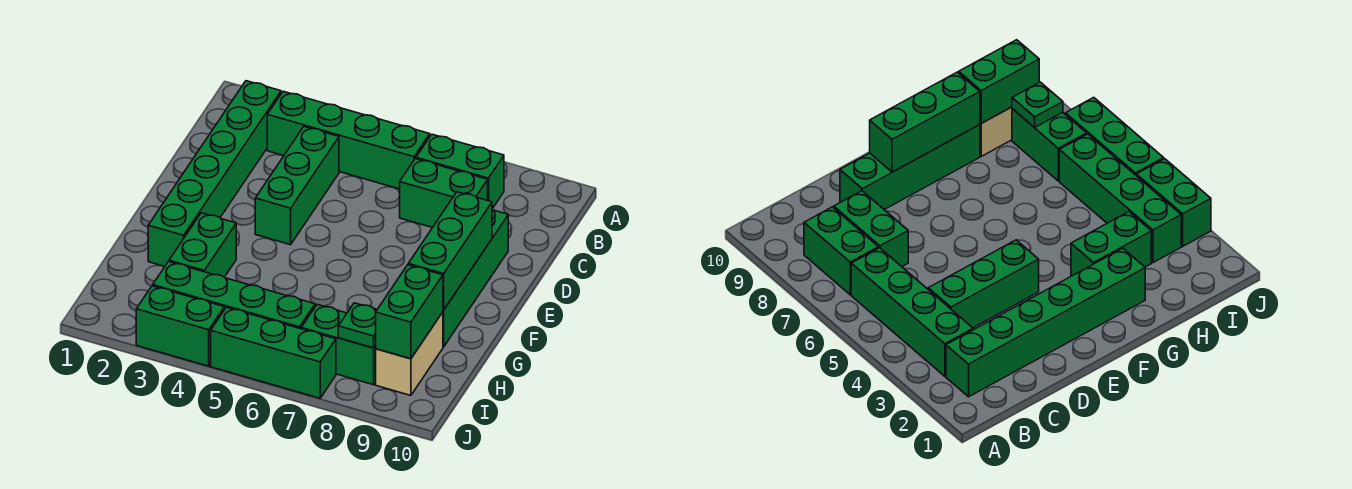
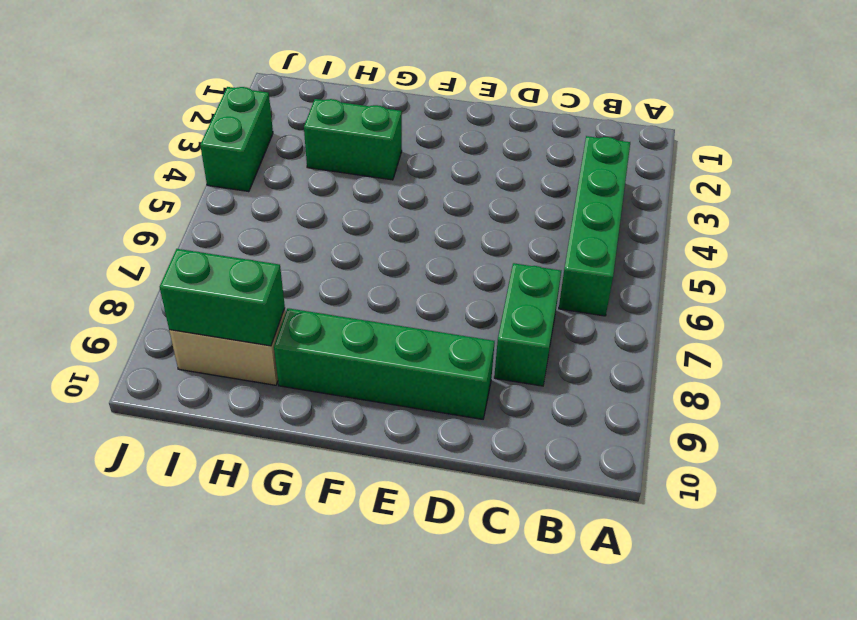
none -> green brick B2:G2 level 1
none -> green brick B7:B8 level 1
none -> green brick C4:E4 level 1

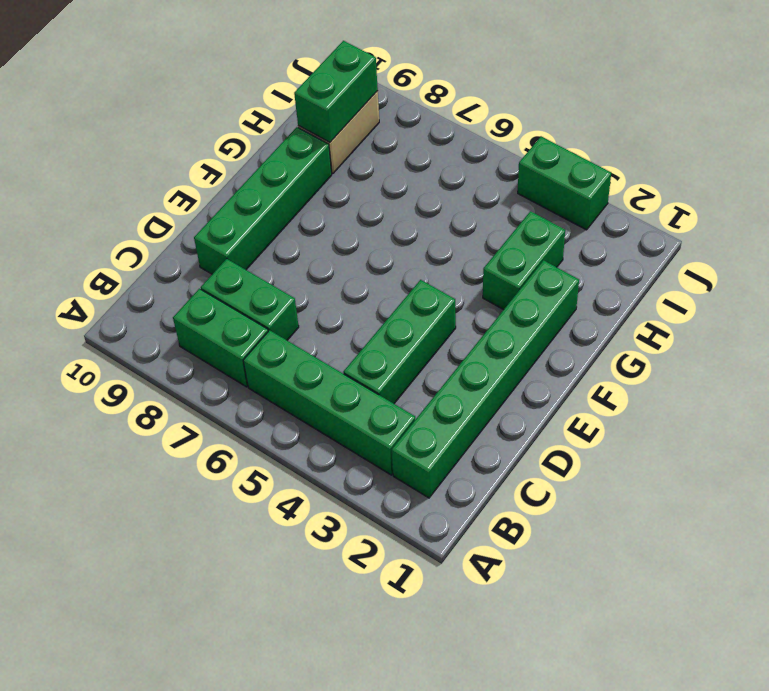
none -> green brick I3:I6 level 1
none -> green brick I7:I8 level 1
none -> green brick J5:J7 level 1

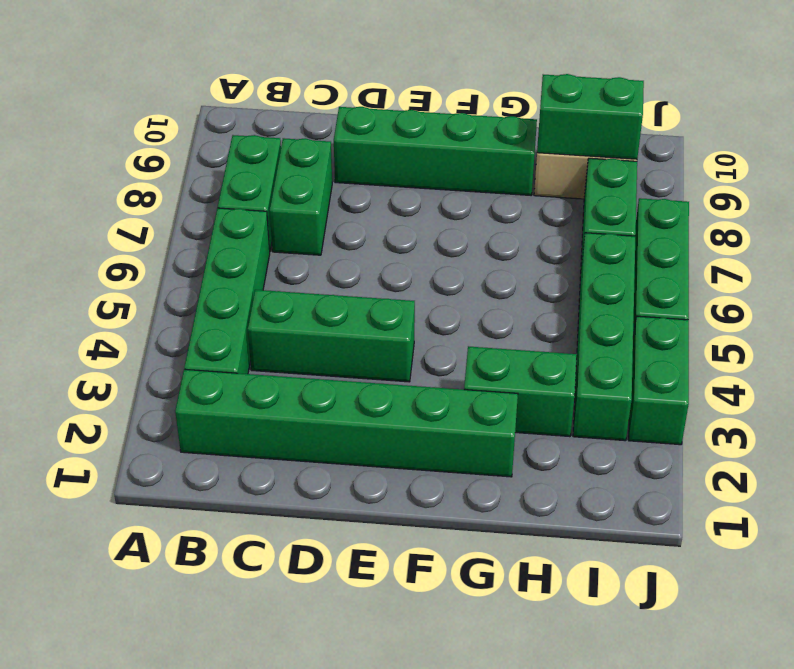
none -> green brick E9:G9 level 2
none -> green plate I8 level 2

